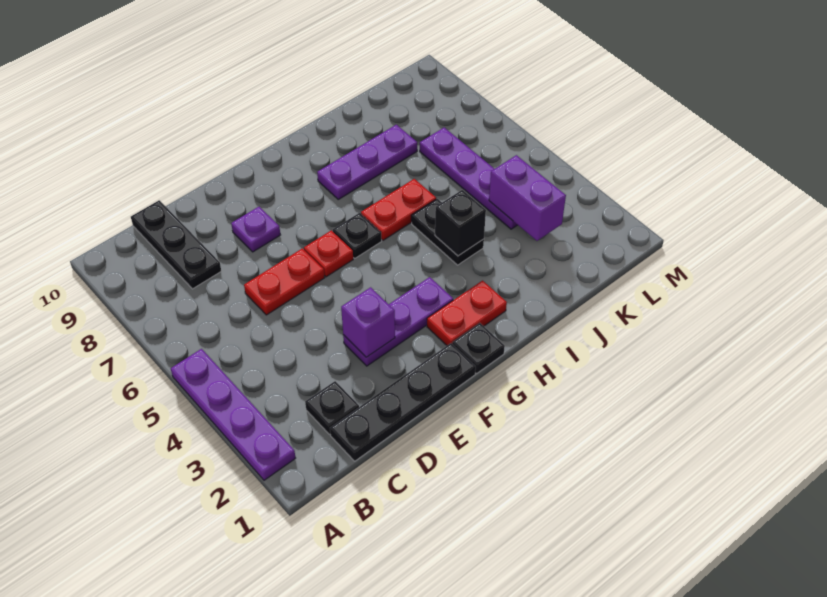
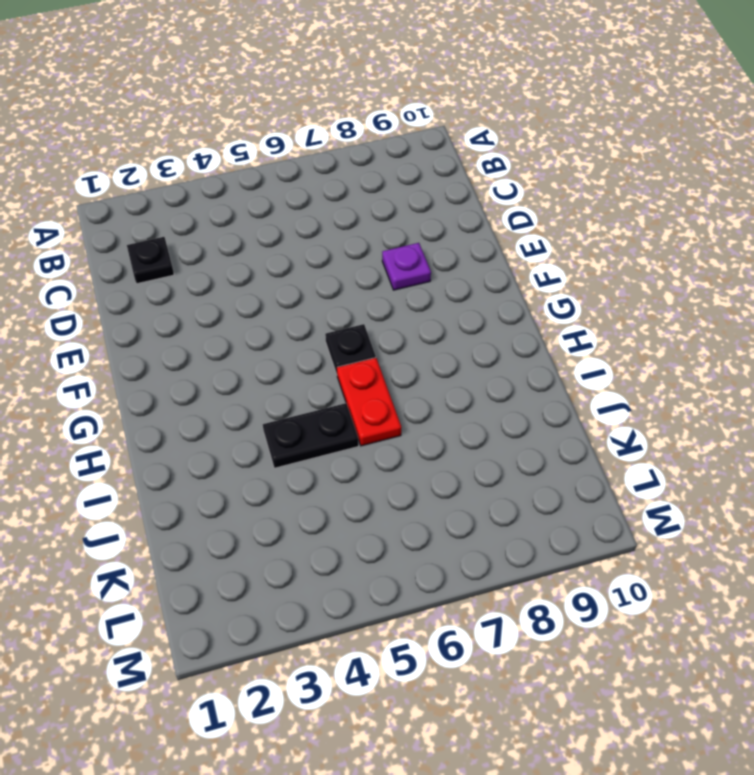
none -> purple plate A2:A5 level 1
none -> black plate C1:F1 level 1
none -> black plate C8:C10 level 1

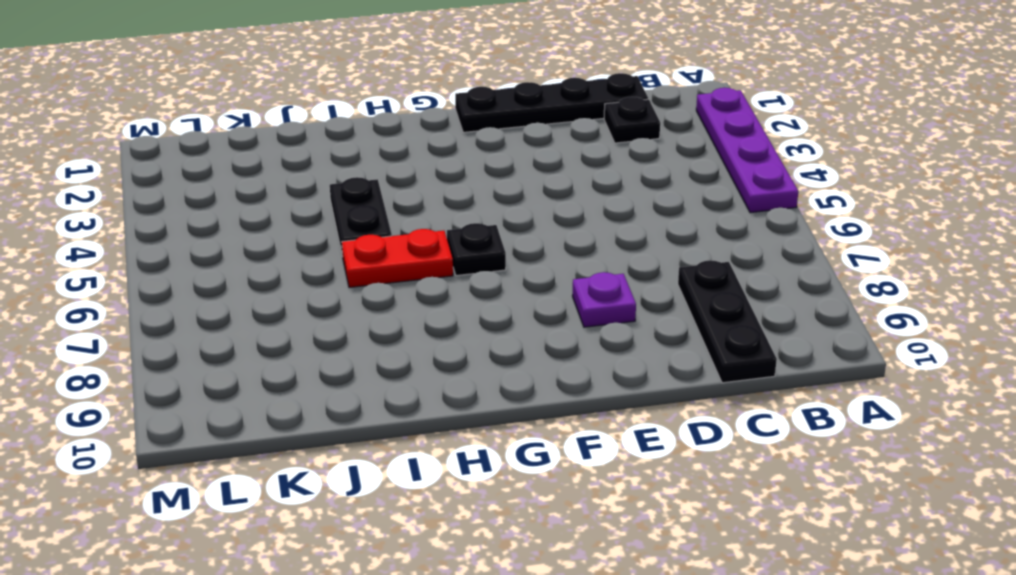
none -> red plate D6:E6 level 1
none -> purple plate E3:G3 level 1
none -> red plate F6 level 1

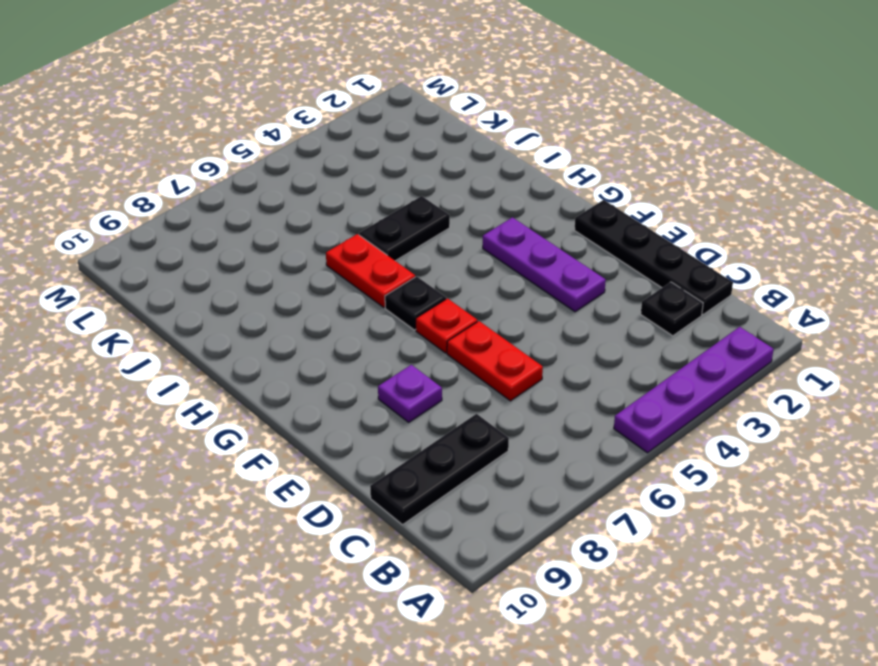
none -> black plate G1 level 1
none -> red plate G2:H2 level 1
none -> purple plate H8:J8 level 1

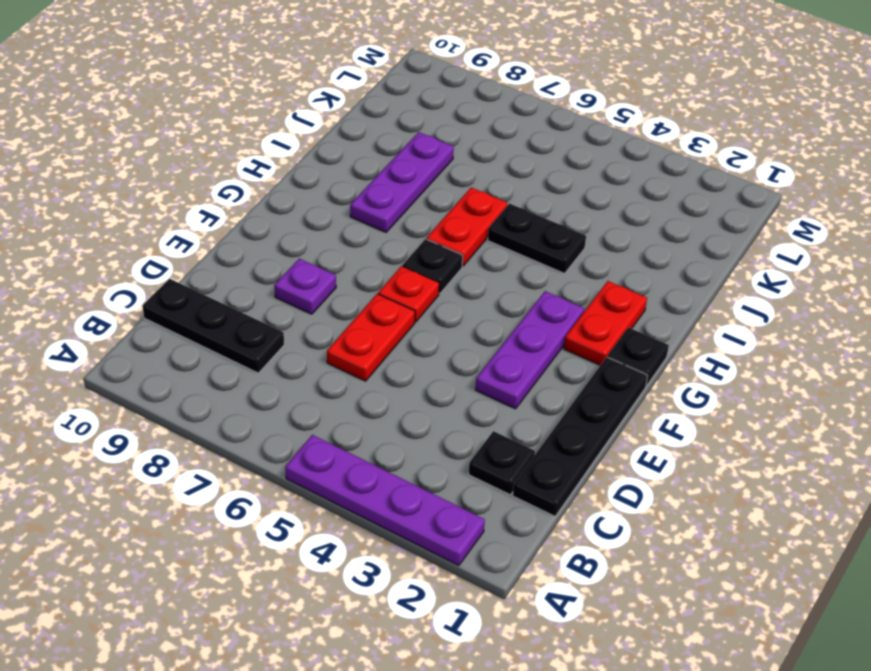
none -> purple plate K4:K7 level 1
none -> purple brick E3 level 2
none -> black brick I4 level 2

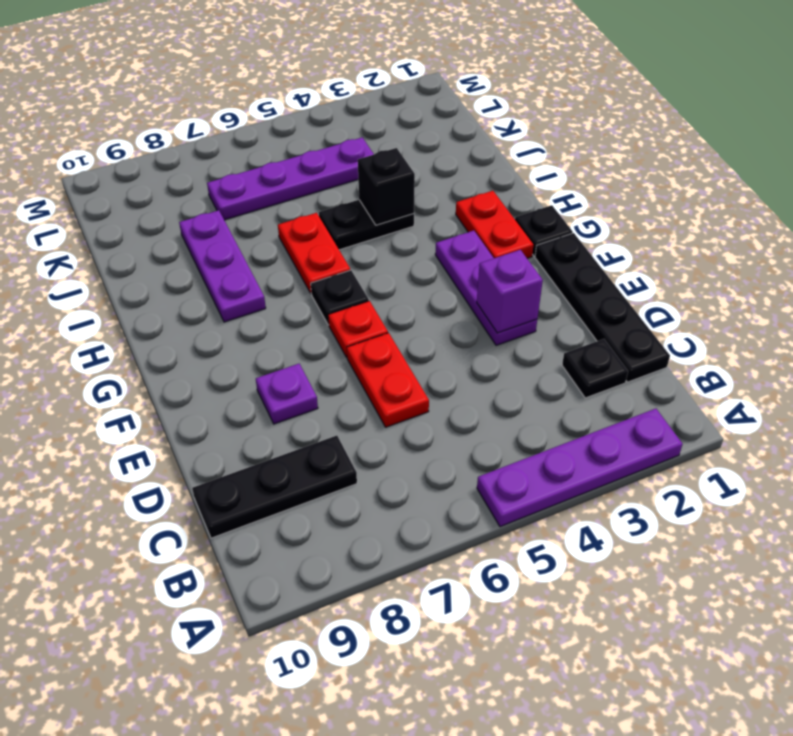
none -> purple brick K3:K4 level 2

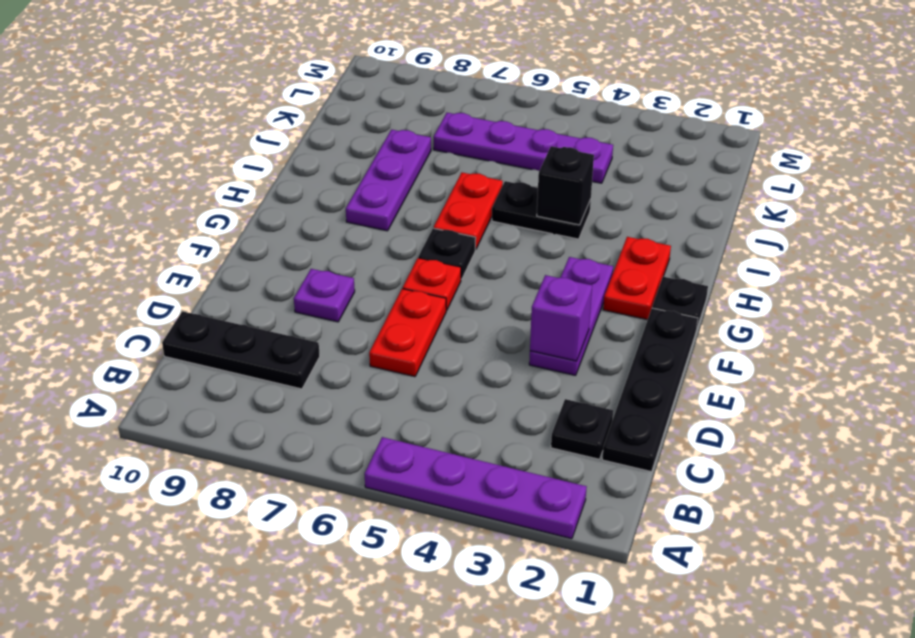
none -> purple brick K3:K4 level 2

